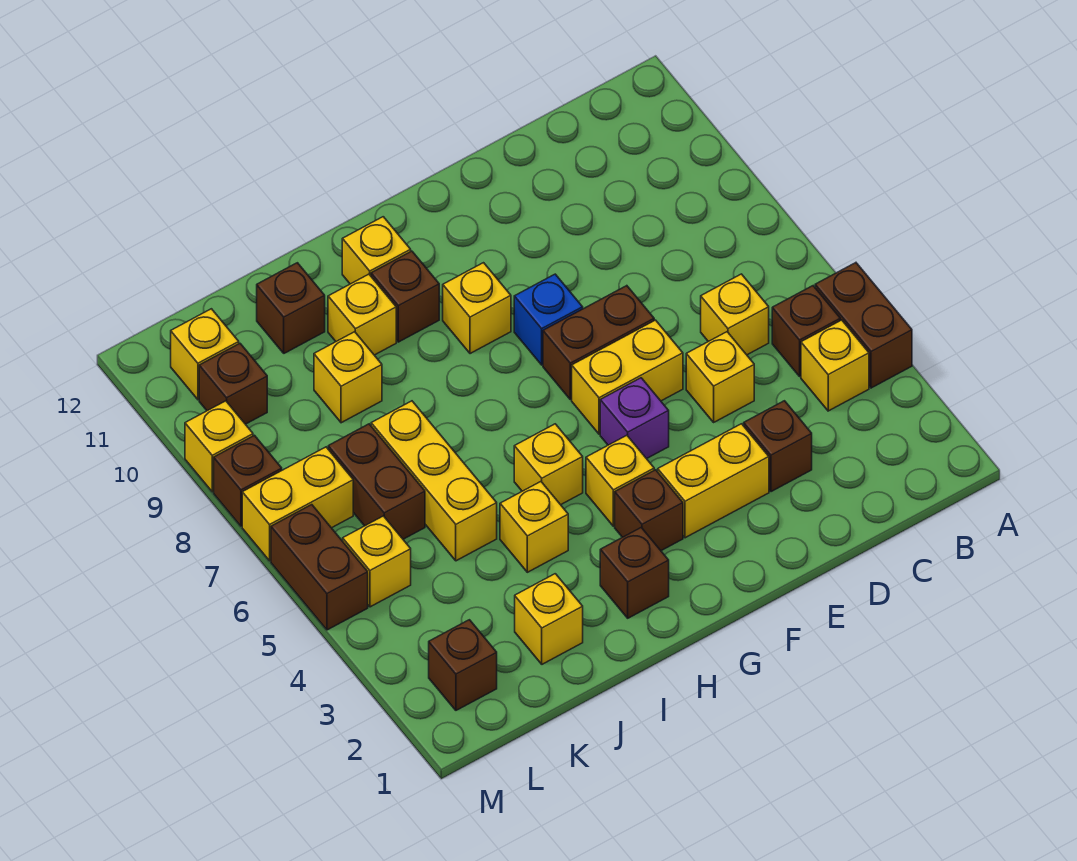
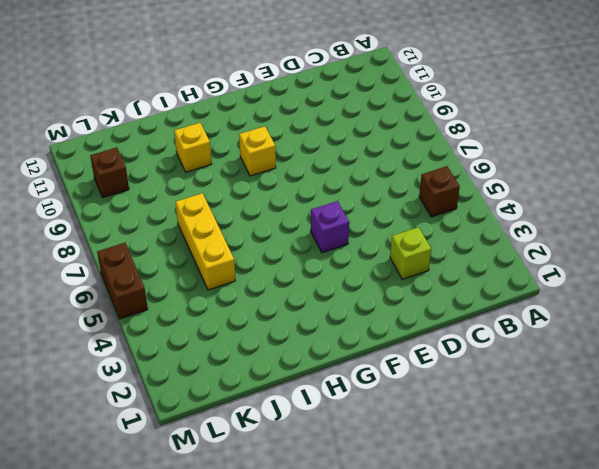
lime brick D3 level 1 -> brown brick D3 level 1
none -> brown brick A4:A5 level 1
none -> yellow brick B4 level 1
none -> yellow brick C6 level 1
none -> yellow brick D5 level 1

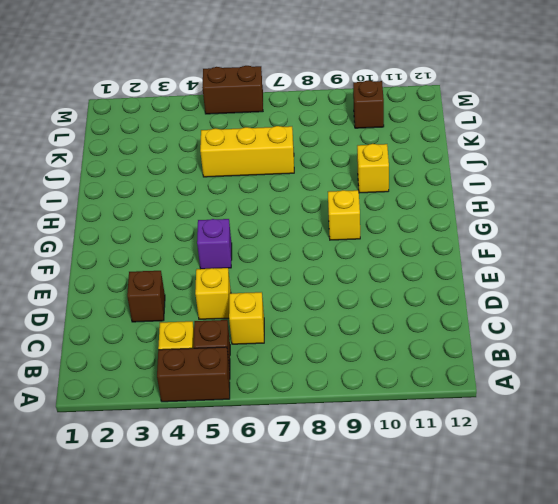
none -> yellow brick E3:F3 level 1
none -> yellow brick E6:F6 level 1
none -> brown brick E7:F7 level 1
none -> blue brick F8 level 1

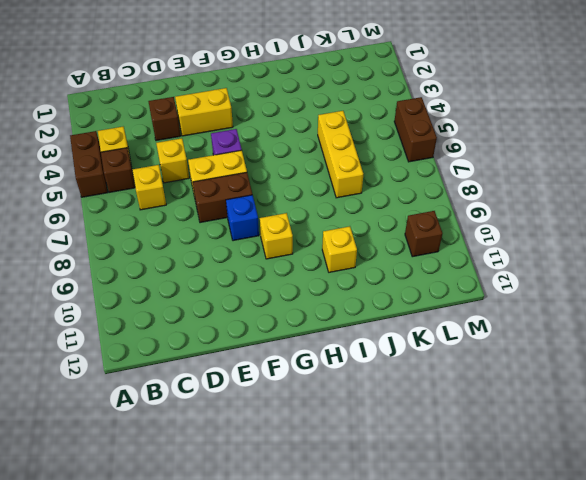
none -> brown brick G3 level 1
none -> yellow brick G4 level 1
none -> brown brick H2 level 1
none -> yellow brick H5 level 1

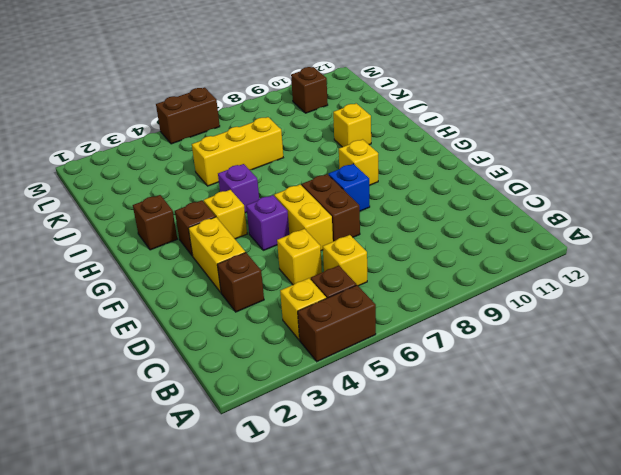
purple brick H5 level 1 -> yellow brick H5 level 1
none -> brown brick H10 level 1
none -> yellow brick H11 level 1
none -> yellow brick I4 level 1
none -> yellow brick J2 level 1

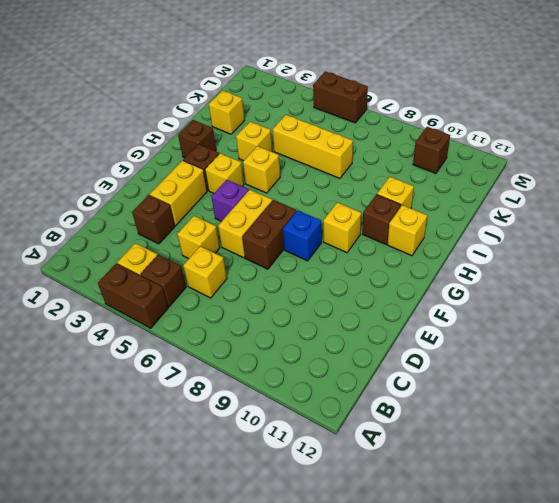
none -> yellow brick J9 level 1
none -> brown brick J11 level 1
none -> brown brick K6:K7 level 1
none -> brown brick L2 level 1

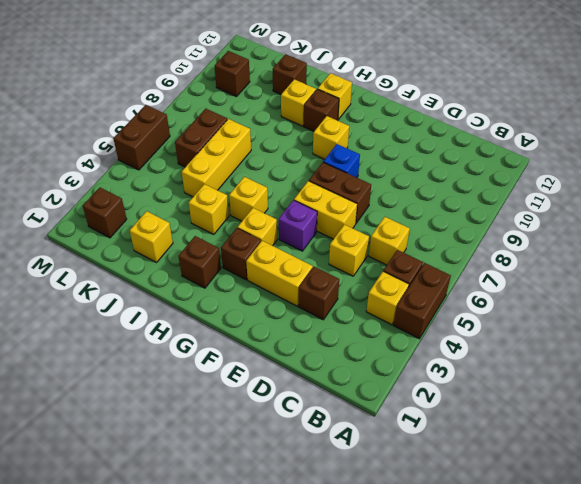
none -> yellow brick J9 level 1
none -> yellow brick L5 level 1
none -> yellow brick L7:M7 level 1
none -> yellow brick L11 level 1

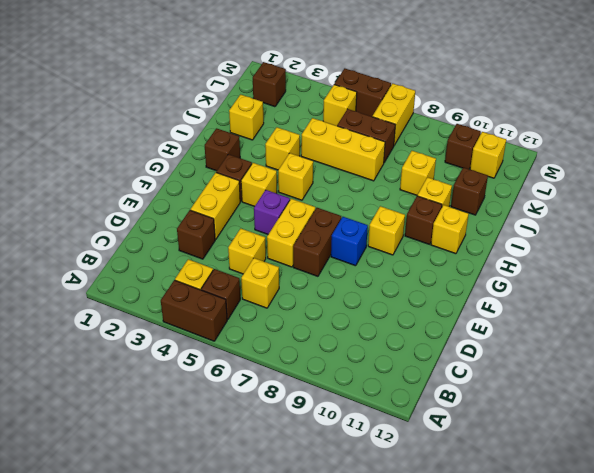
none -> brown brick M8 level 1
none -> yellow brick M9 level 1

